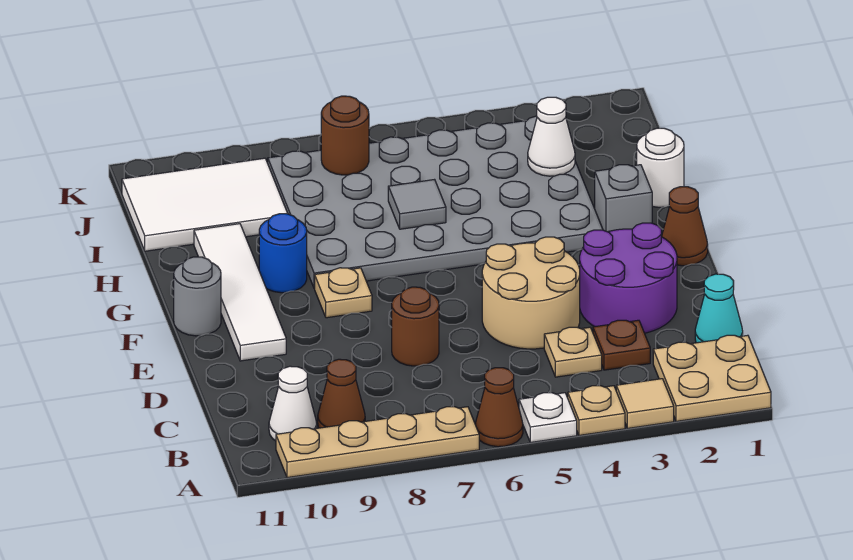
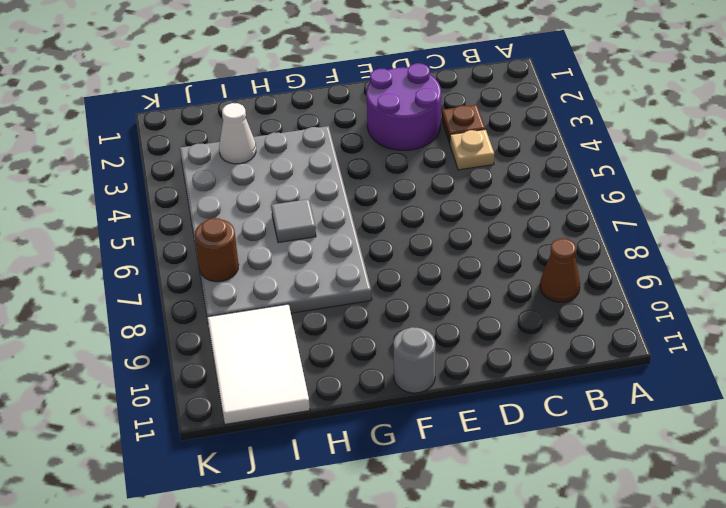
none -> tan plate A1:B2 level 1
none -> tan tile A3 level 1
none -> tan plate A4 level 1

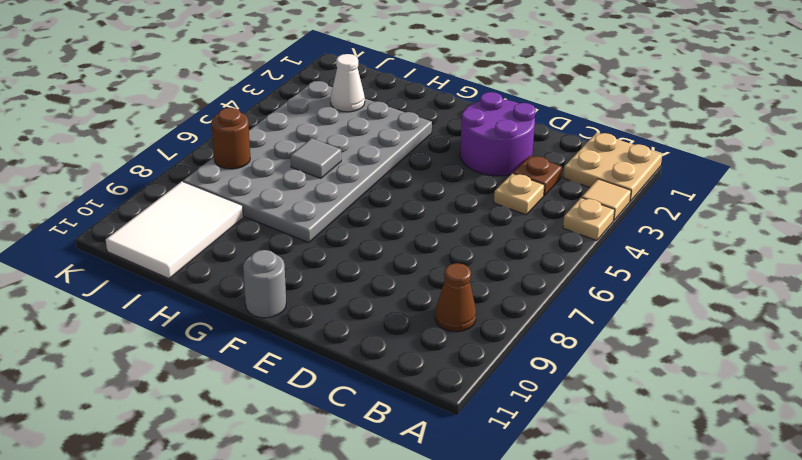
none -> white plate A5 level 1
none -> brown cone A6 level 1
none -> tan plate A7:A10 level 1

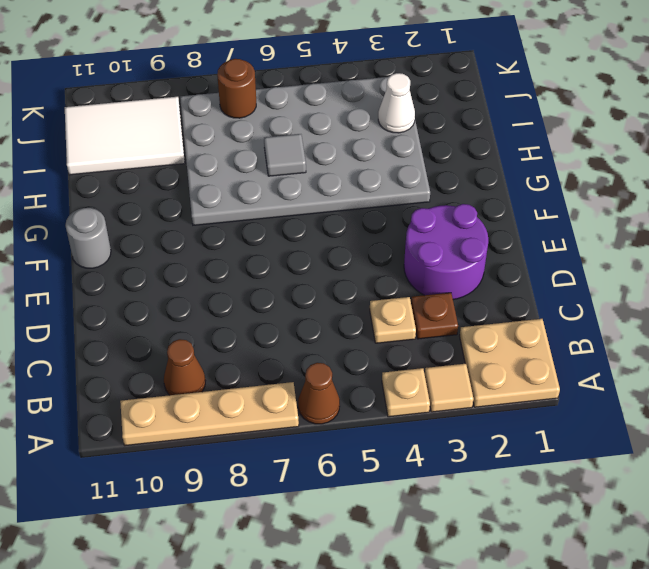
none -> white plate A5 level 1
none -> white cone B10 level 1
none -> cyan cone C1 level 1

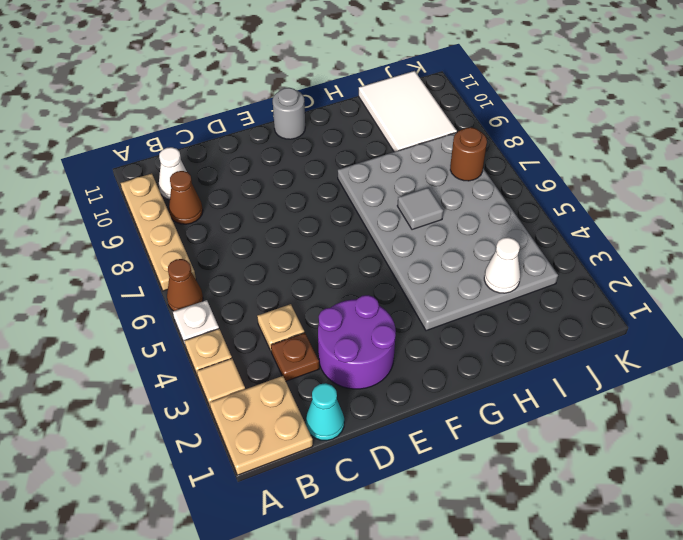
none -> tan round brick D4:E5 level 1
none -> brown round brick D7 level 1
none -> white tile E10:H10 level 1

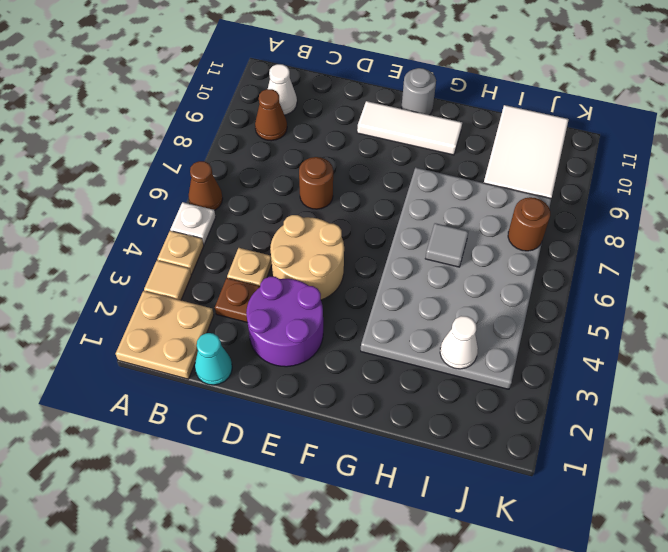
white tile E10:G10 level 1 -> white tile E10:H10 level 1
none -> tan plate A7:A10 level 1
none -> brown cone F1 level 1
none -> tan plate F8 level 1

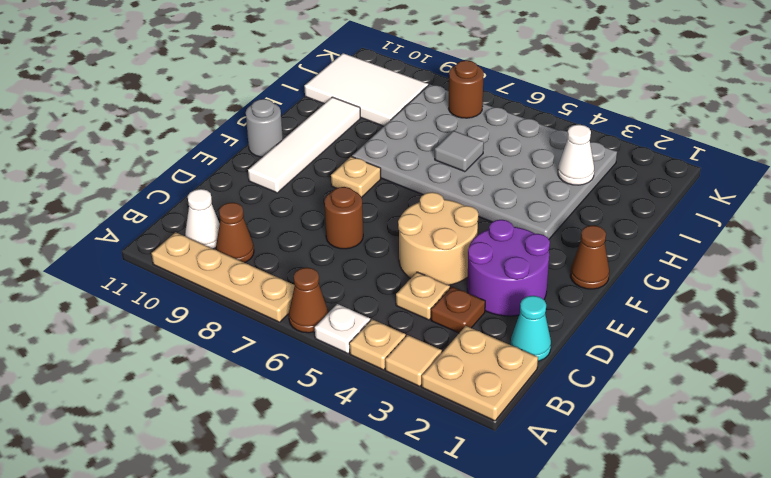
none -> grey brick G2 level 1
none -> blue round brick G9 level 1
none -> white round brick H1 level 1

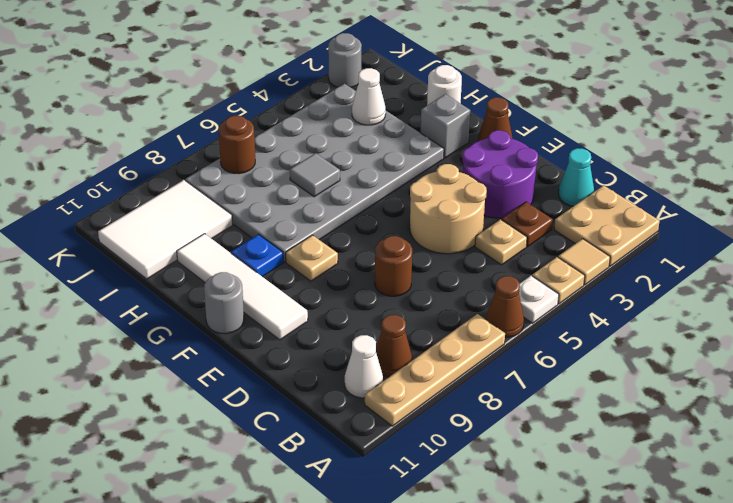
blue plate G9 level 1 -> blue round brick G9 level 1
grey round brick K2 level 1 -> none

